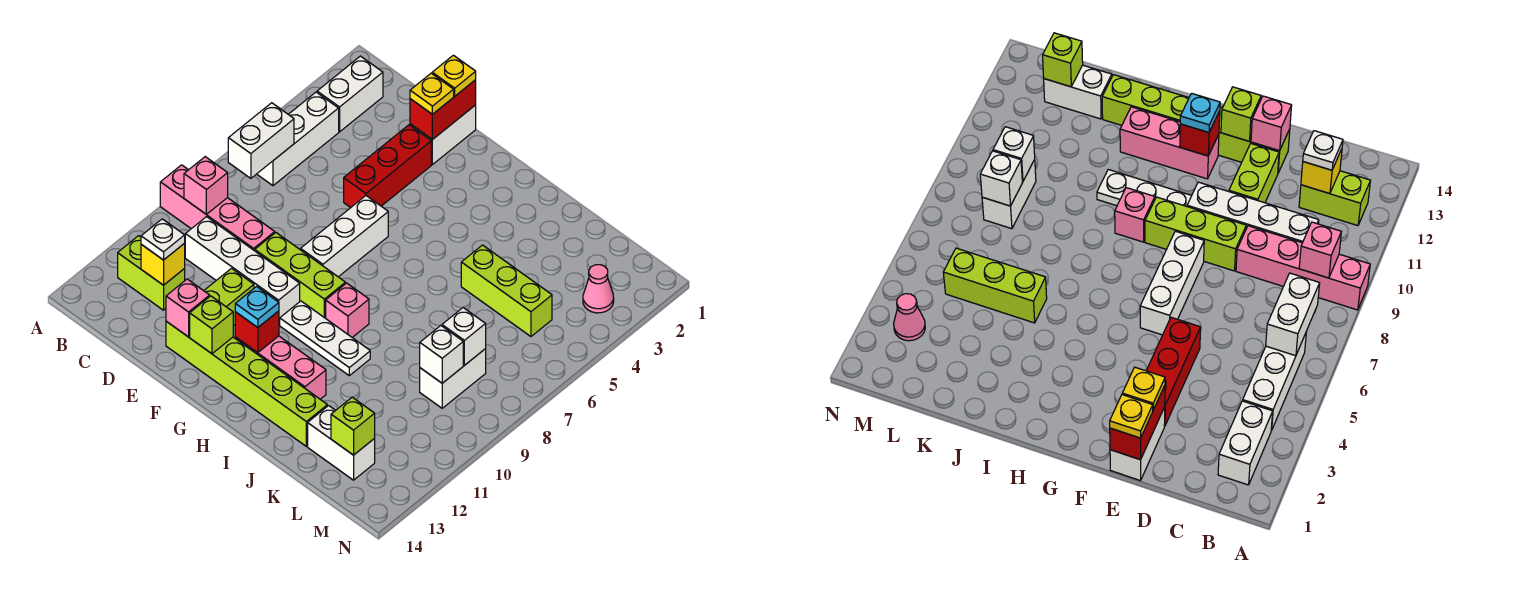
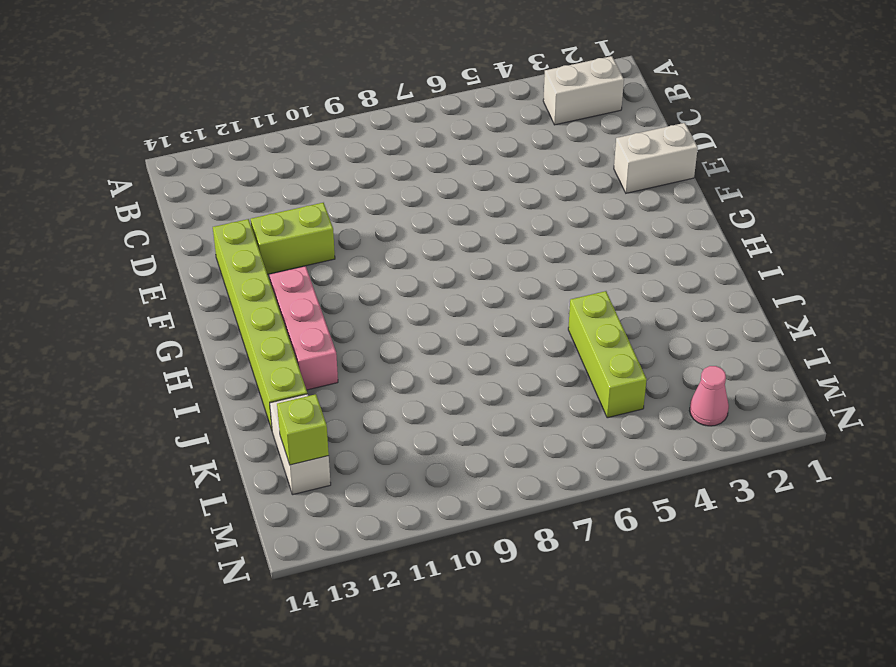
none -> pink brick A9:D9 level 1
none -> white brick B4:B6 level 1
none -> lime brick B12:C12 level 1
none -> white brick C10:F10 level 1

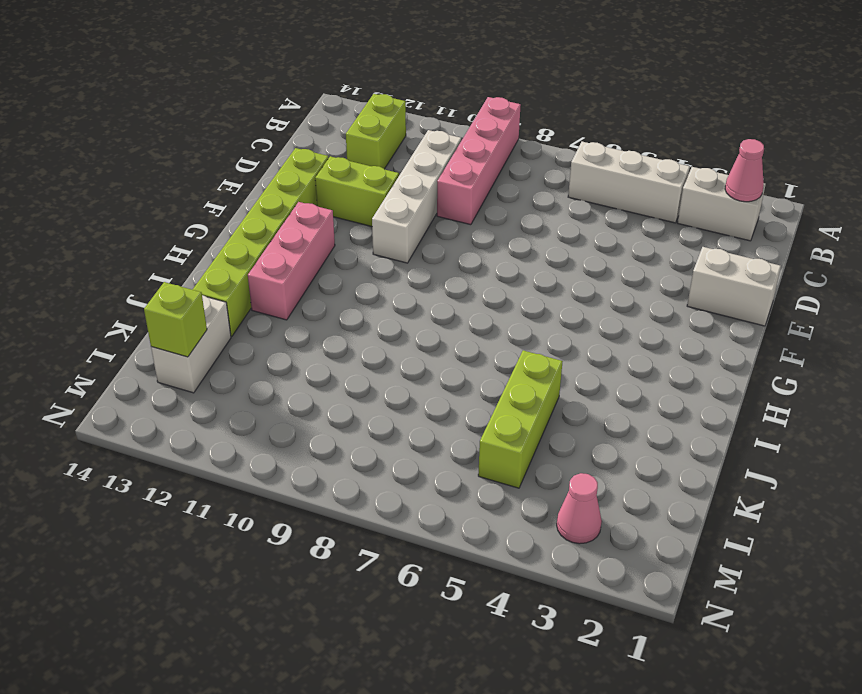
pink cone B2 level 2 -> none
none -> red brick E3:E5 level 1
none -> lime brick E9:G9 level 1
none -> white brick F6:F8 level 1
none -> white plate G10:I10 level 1

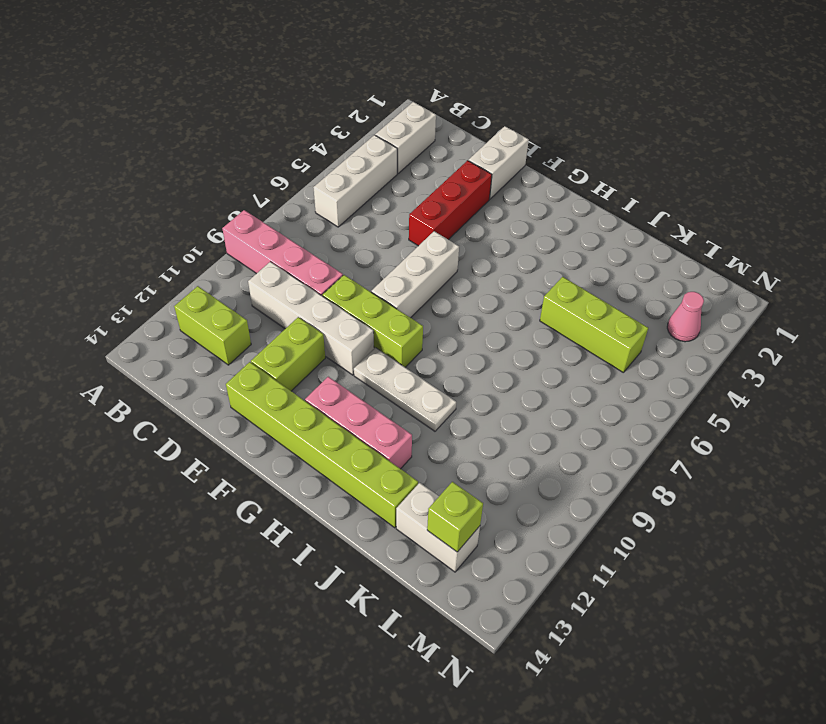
none -> pink brick H9 level 1
none -> white brick L8:L9 level 1
none -> white brick B6:B7 level 2
none -> pink brick B9 level 2

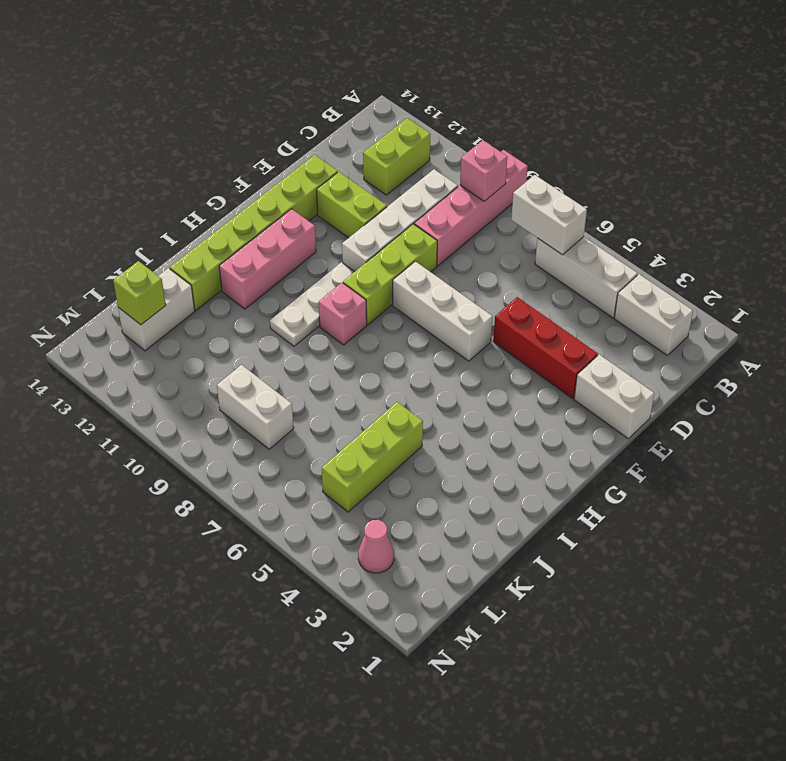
none -> yellow brick C12 level 2
none -> red brick E1:E2 level 2
none -> pink brick E13 level 2
none -> lime brick F13 level 2

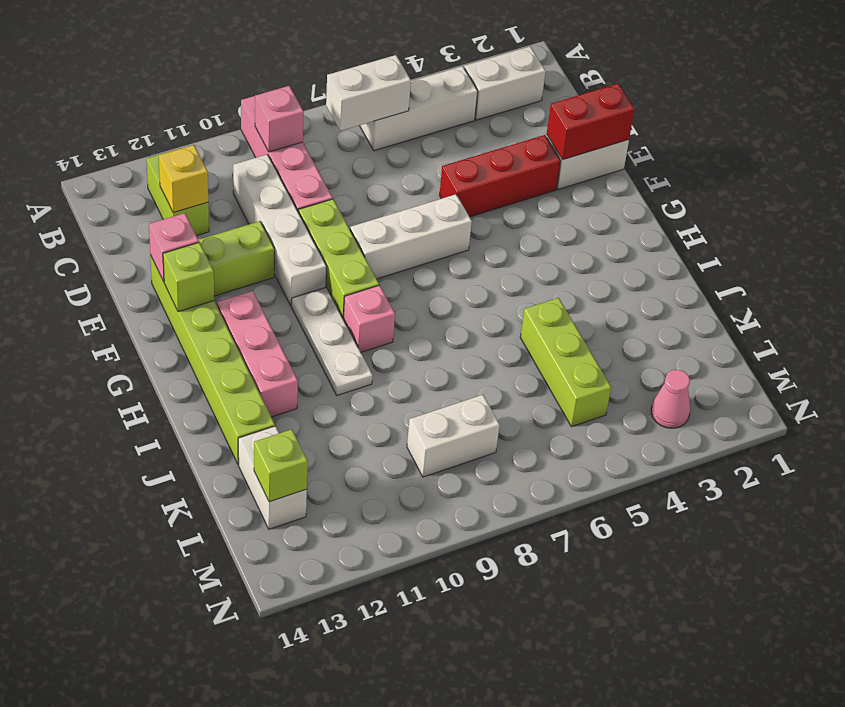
none -> red brick G12 level 2
none -> white brick L8 level 2
none -> white brick L9 level 2
none -> white plate C12 level 3

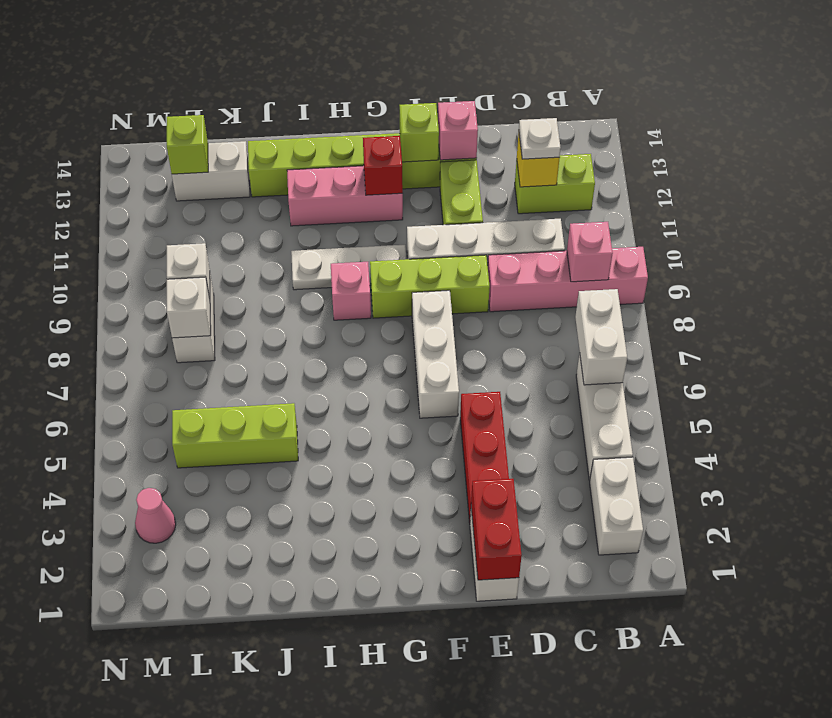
none -> yellow plate E1 level 3
none -> yellow plate E2 level 3
none -> cyan plate G12 level 3

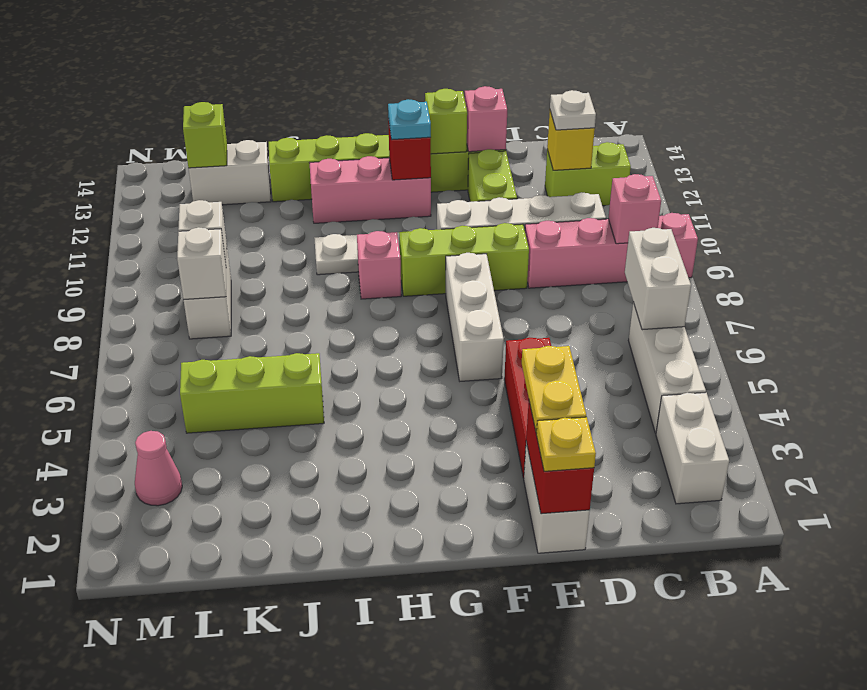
yellow plate E2:E3 level 3 -> yellow plate E2 level 3

